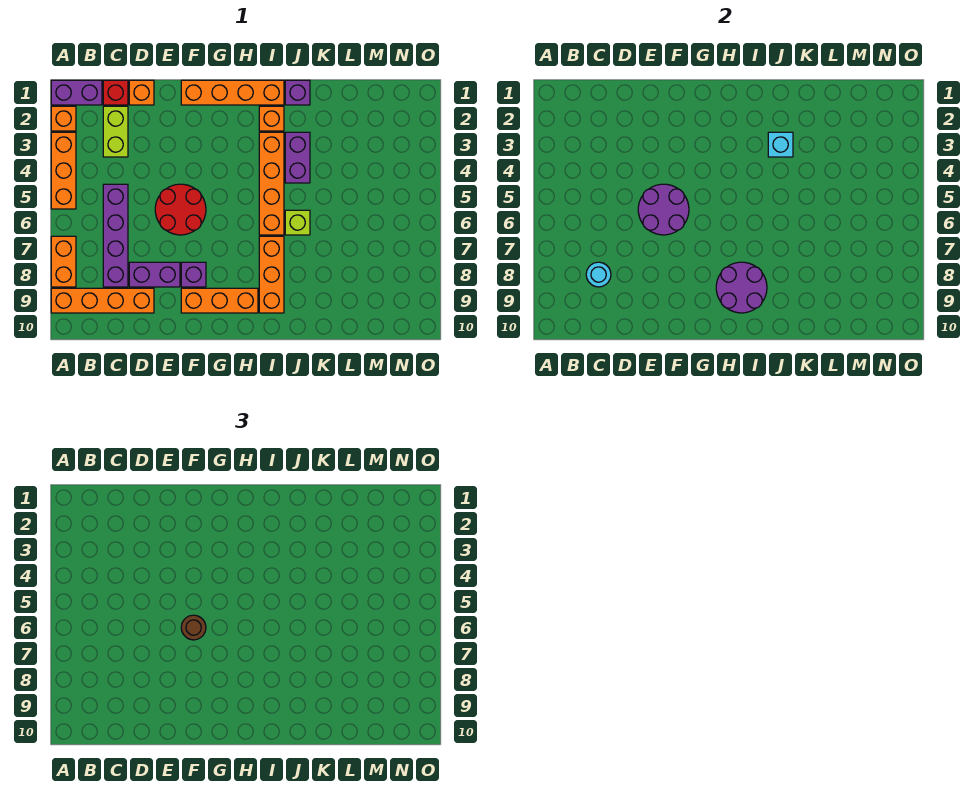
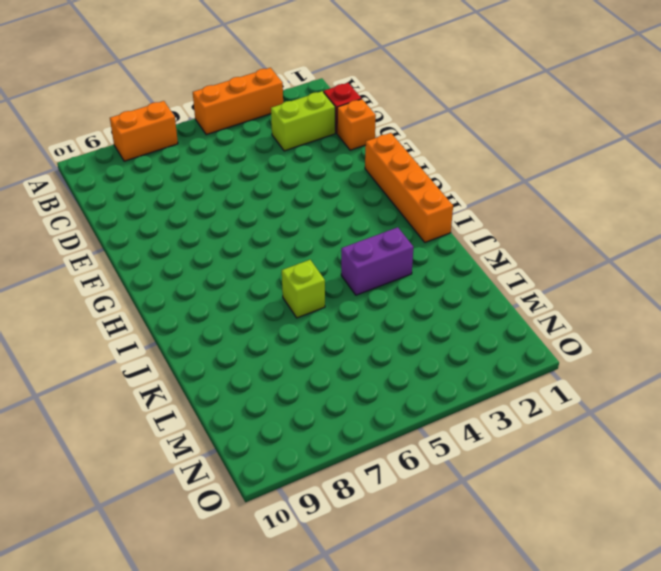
none -> purple brick A1:B1 level 1
none -> orange brick A2 level 1
none -> orange brick A9:D9 level 1

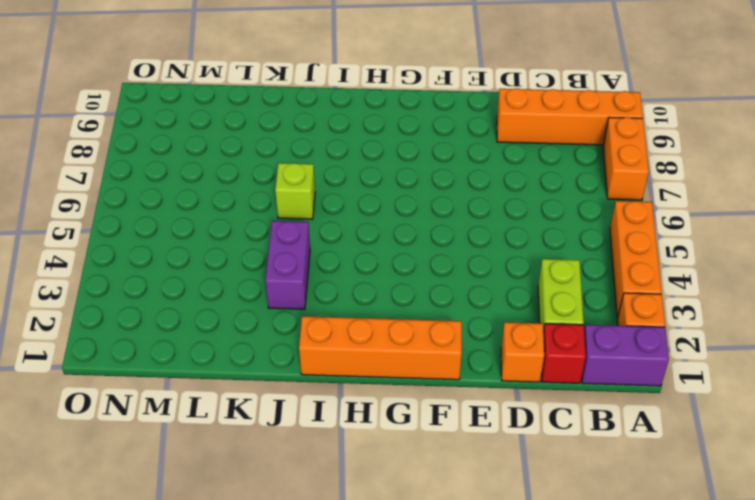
none -> purple brick C5:C8 level 1
none -> purple brick D8:E8 level 1
none -> red round brick E5:F6 level 1

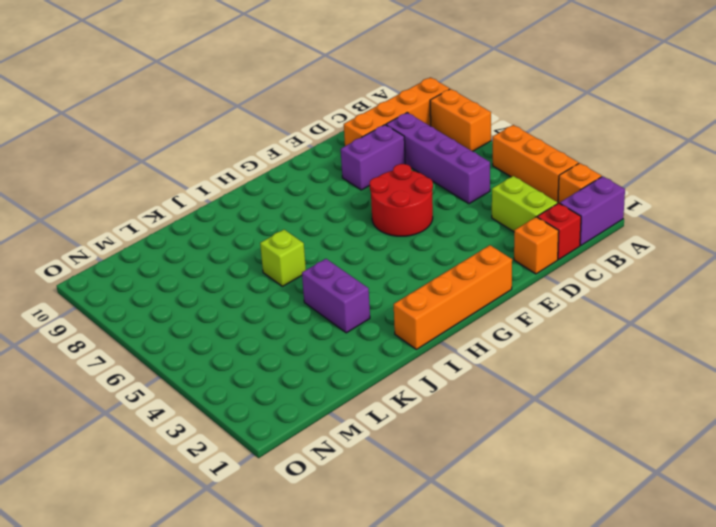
none -> purple brick F8 level 1
none -> orange brick F9:H9 level 1
none -> orange brick I2 level 1

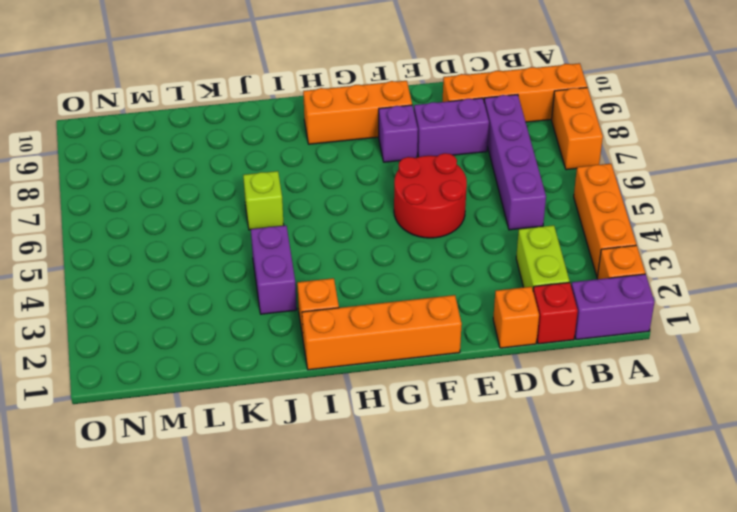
none -> orange brick I3:I6 level 1
none -> orange brick I7:I9 level 1
none -> purple brick J1 level 1

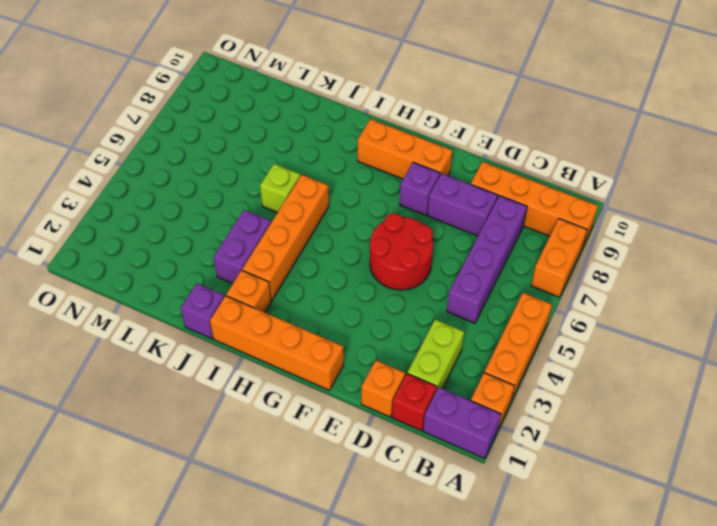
none -> orange brick I7:I9 level 1
none -> cyan round brick C8 level 2
none -> purple round brick E5:F6 level 2

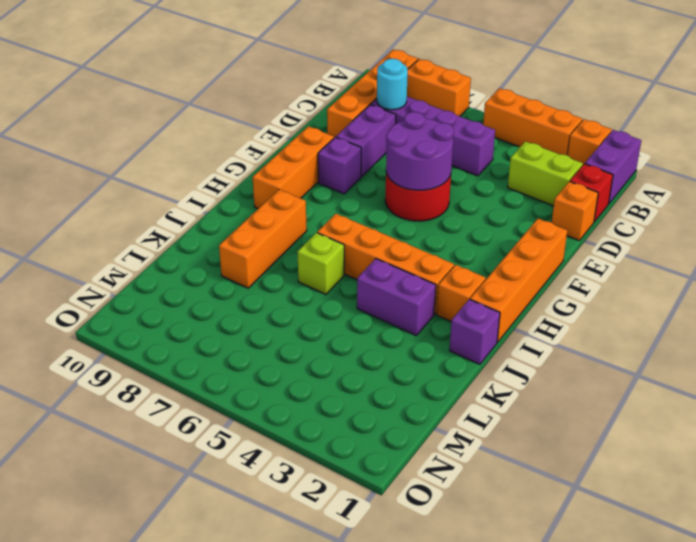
orange brick I8:K8 level 1 -> orange brick I7:I9 level 1
none -> purple round brick H8:I9 level 2
none -> cyan brick J3 level 2
none -> brown round brick F6 level 3

